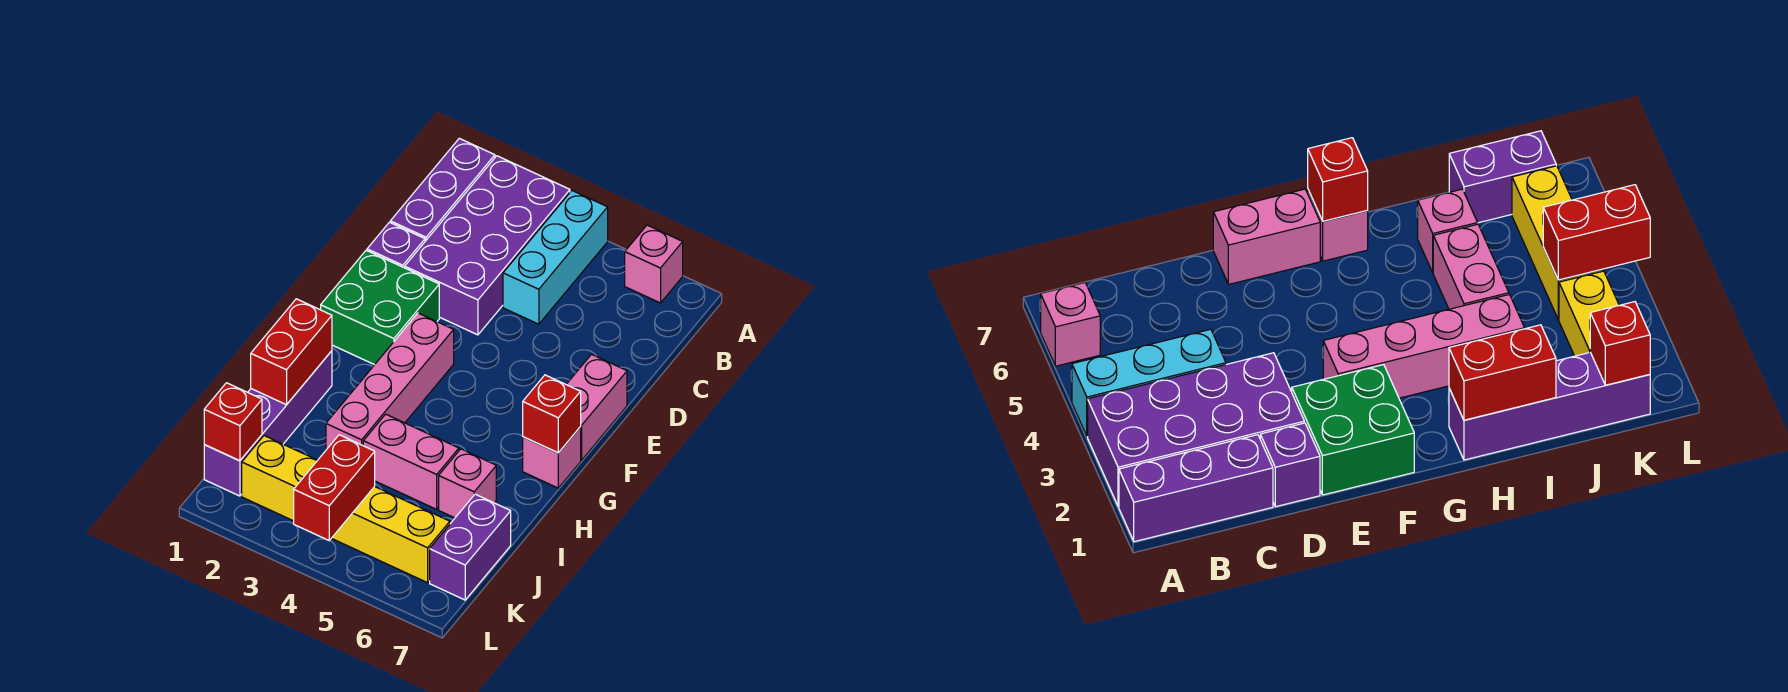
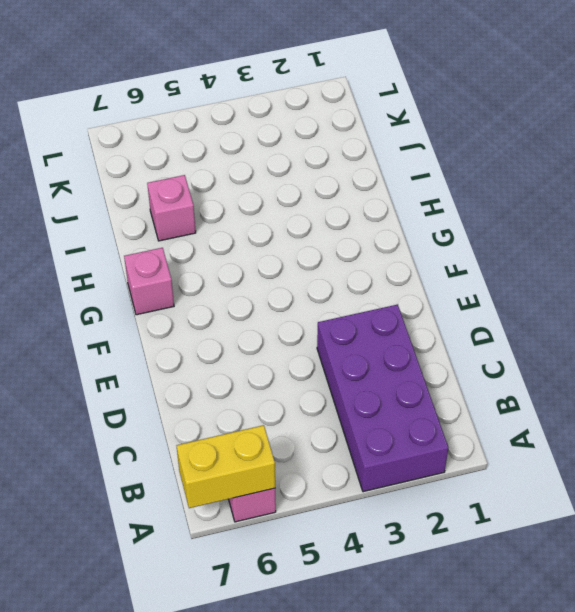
yellow brick A6:A7 level 2 -> yellow brick K2:K3 level 1
none -> purple brick A1:C1 level 1
none -> cyan brick A4:C4 level 1
none -> purple brick D1 level 1

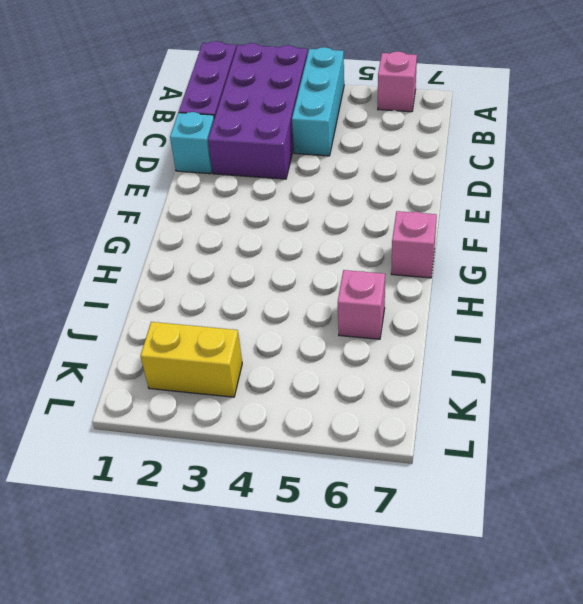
cyan brick D1 level 1 -> purple brick D1 level 1
none -> green brick E1:F2 level 1
none -> pink brick E7:F7 level 1
none -> pink brick F3:I3 level 1

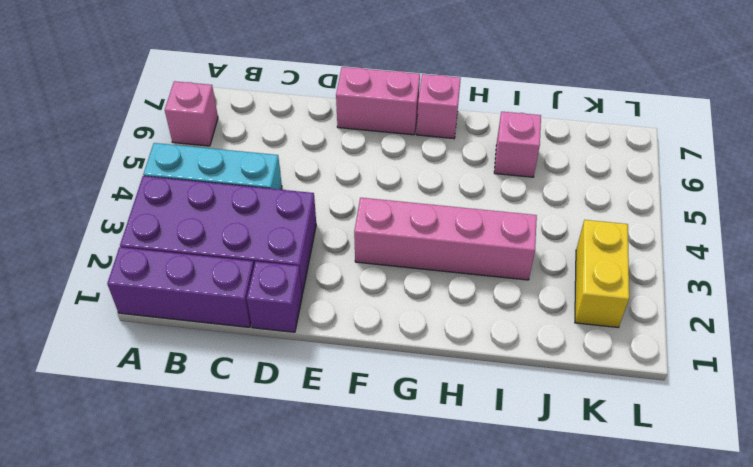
none -> green brick E1:F2 level 1
none -> purple brick H1:K1 level 1
none -> pink brick I4:I5 level 1

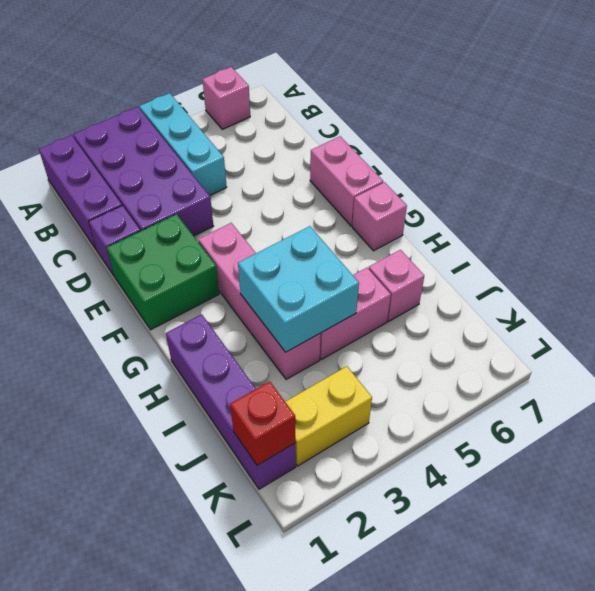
cyan brick H3:I4 level 2 -> none
none -> purple brick J7:K7 level 1
none -> yellow brick K4:K6 level 1
none -> red brick G7 level 2

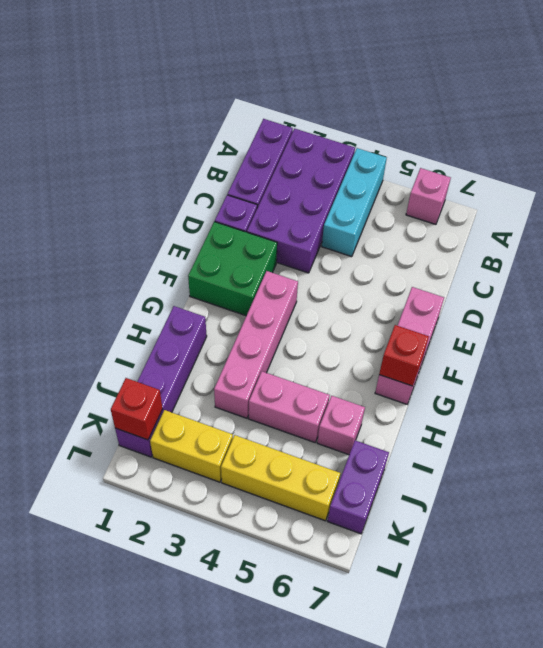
none -> red brick H1:I1 level 2
none -> red brick K4:L4 level 2

